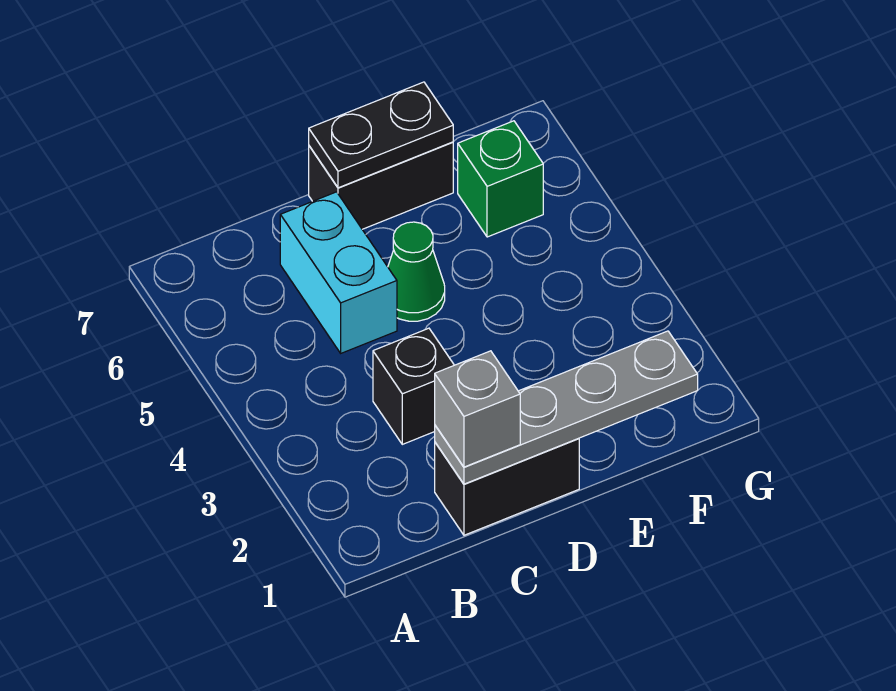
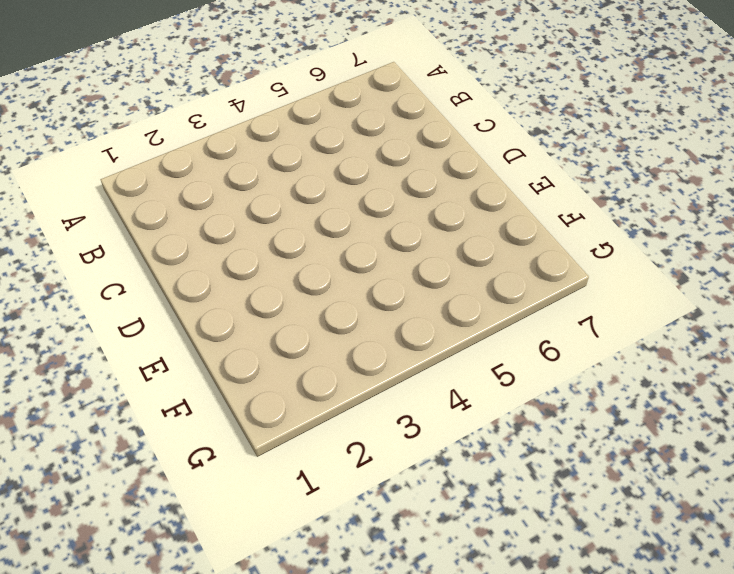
none -> black brick C1:D1 level 1
none -> black brick C3 level 1

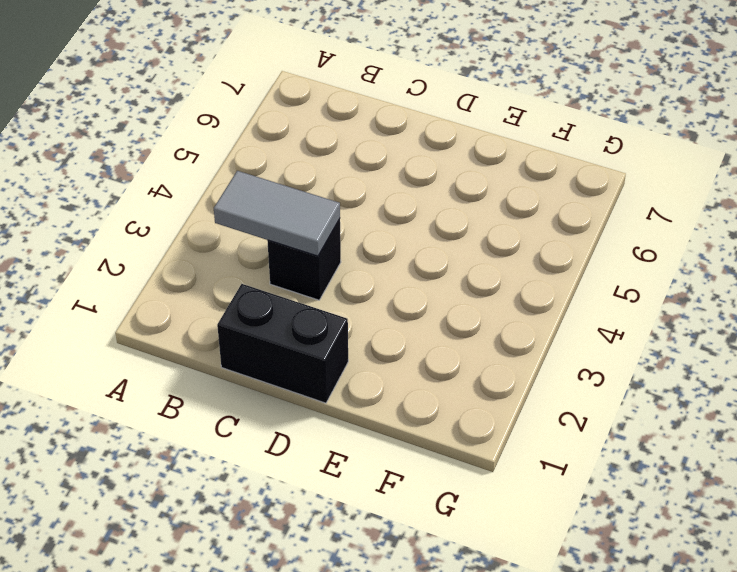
grey tile B3:C3 level 2 -> none
none -> cyan brick C5:C6 level 1
none -> green cone D5 level 1

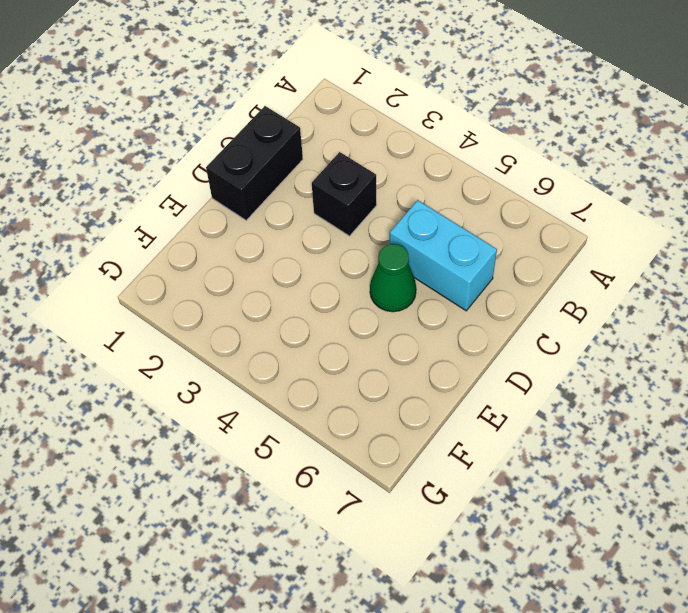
none -> black brick D7:E7 level 1
none -> green brick F6 level 1

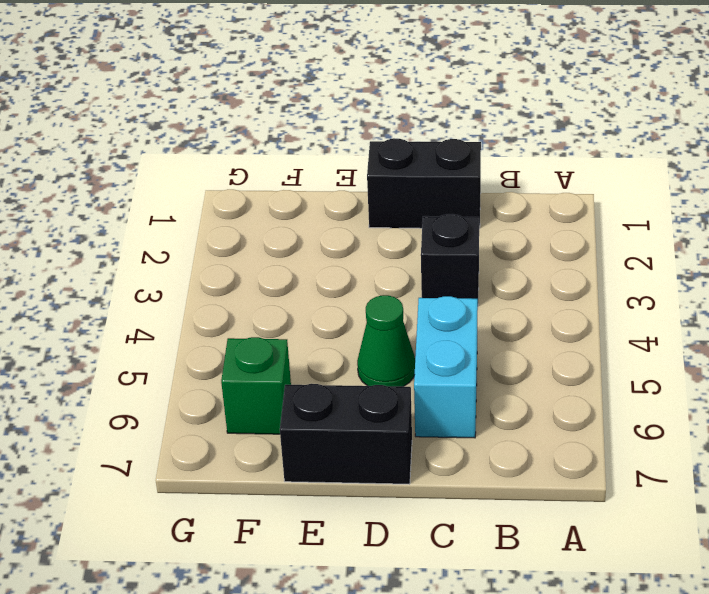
none -> grey plate C1:F1 level 2
none -> black plate D7:E7 level 2

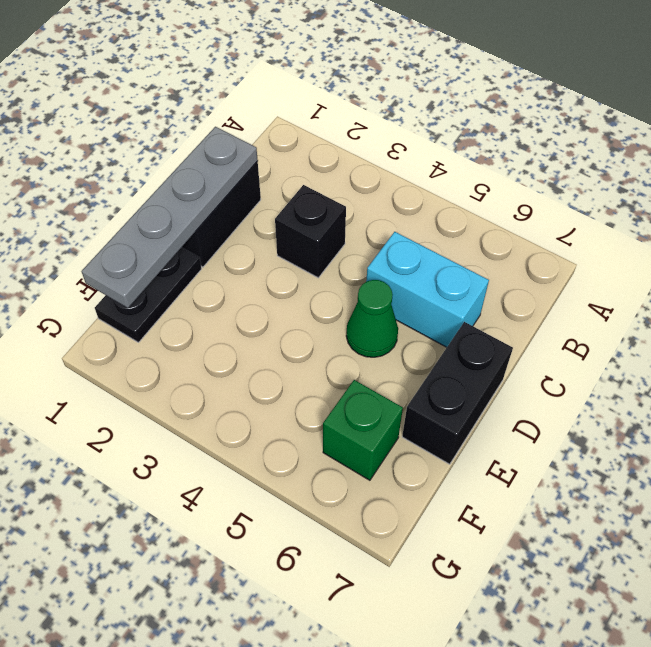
black plate E1:F1 level 1 -> black plate D7:E7 level 2
none -> grey brick C1 level 3

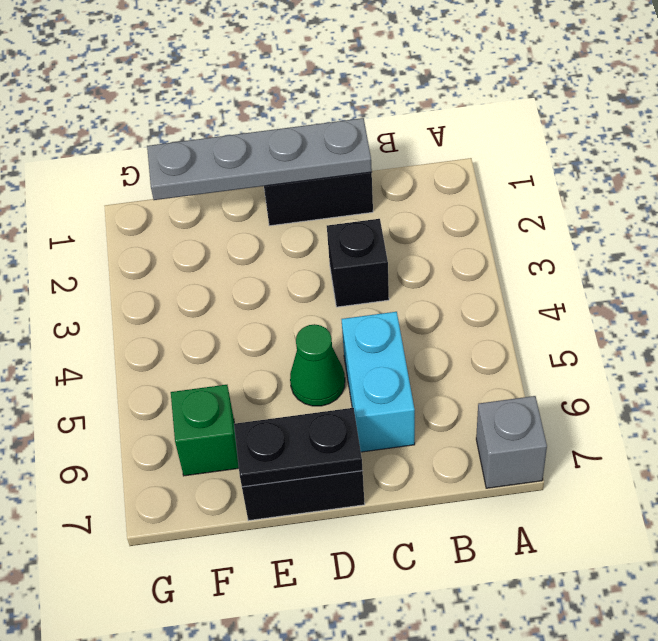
grey brick A7 level 1 -> grey brick C1 level 3

